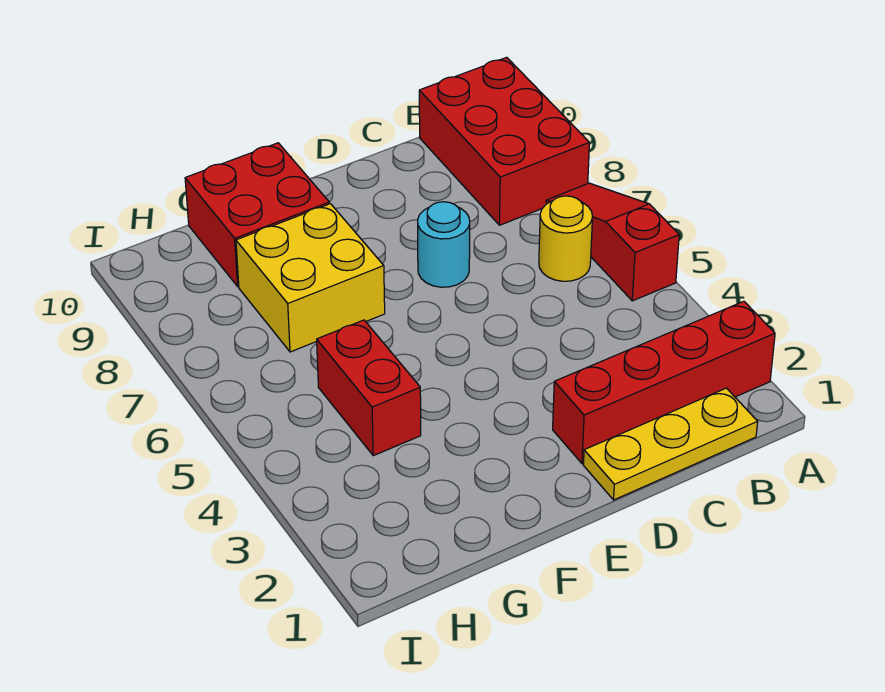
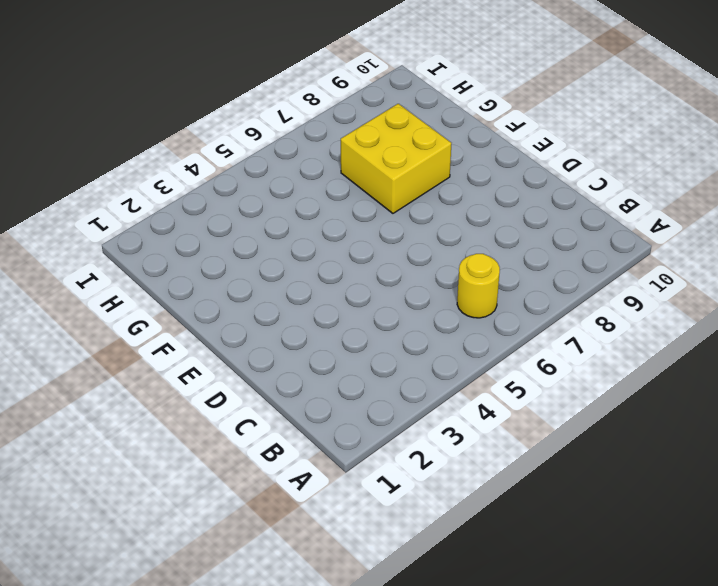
none -> red brick A2:D2 level 1
none -> red slope A5:A7 level 1 top 5

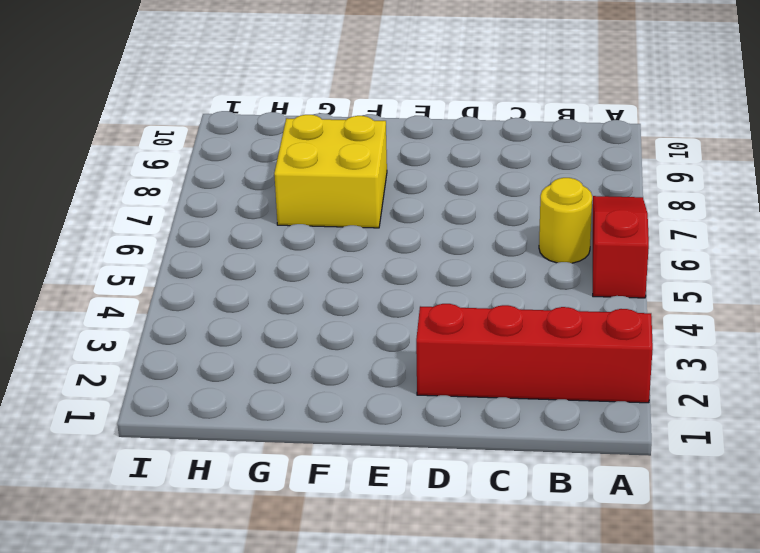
none -> red brick A8:B10 level 1
none -> yellow plate B1:D1 level 1

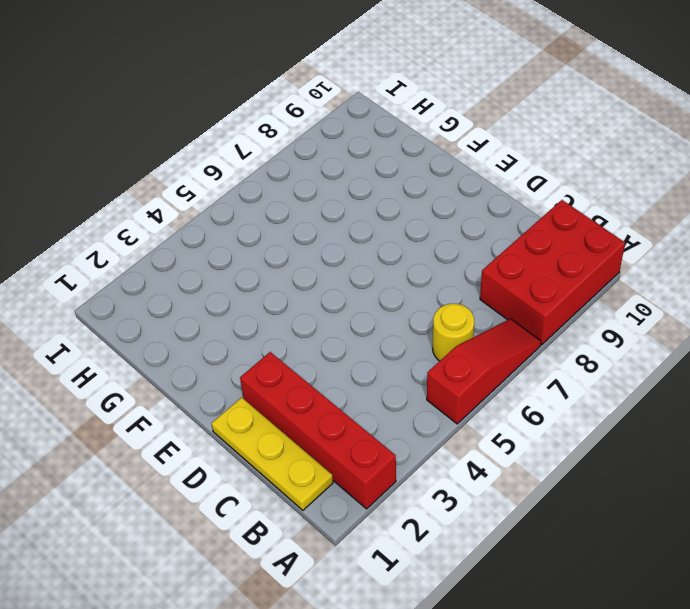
none -> cyan round brick D7 level 1
none -> yellow brick F7:G8 level 1

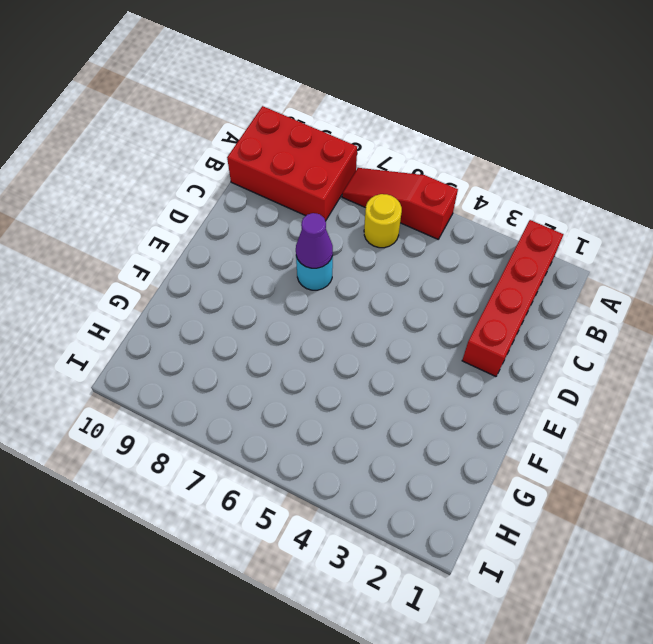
purple cone D7 level 2 -> none
none -> yellow plate B1:D1 level 1
none -> yellow brick F7:G8 level 1

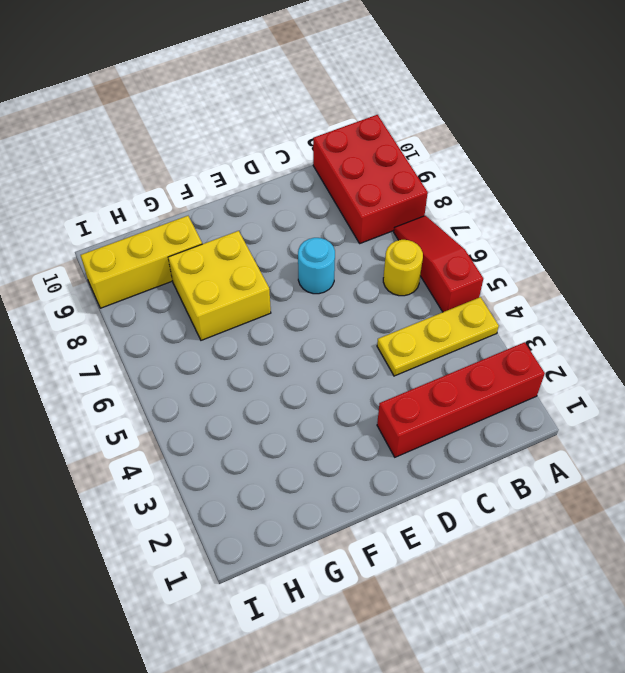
yellow plate A4:C4 level 1 -> yellow plate B1:D1 level 1
yellow brick G9:I9 level 1 -> red brick F9:G10 level 1
none -> red brick G4:G5 level 1

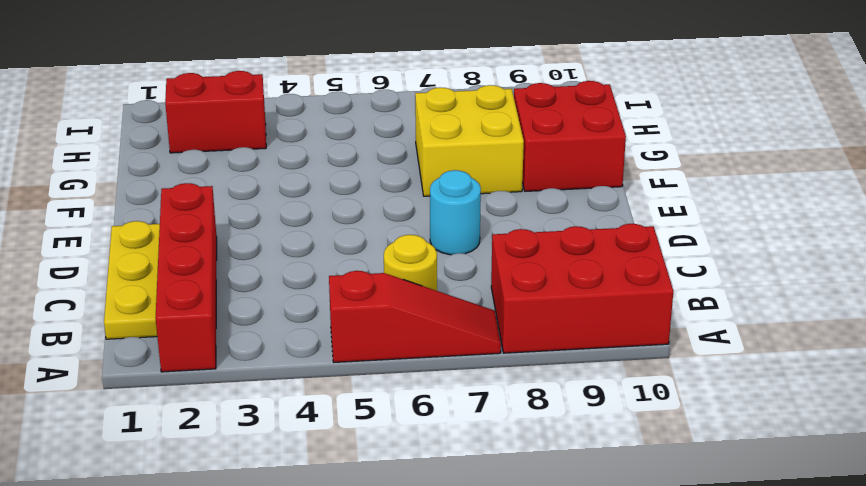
red brick H2:H3 level 1 -> red brick G4:G5 level 1

